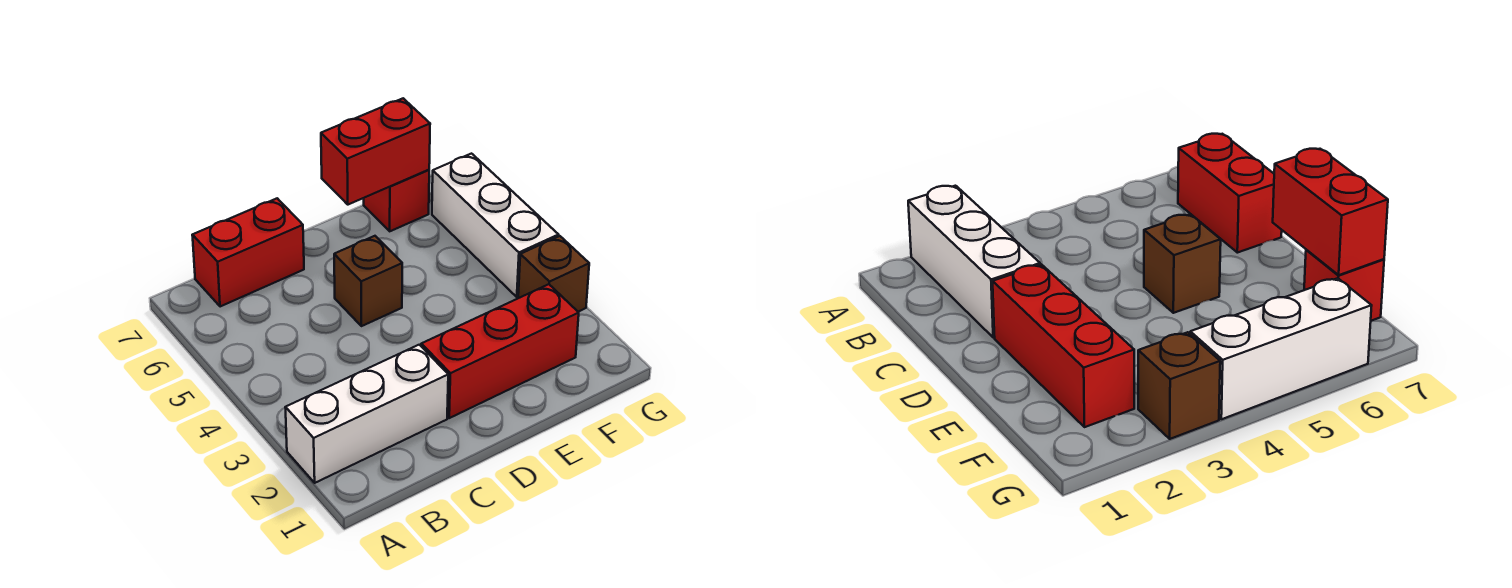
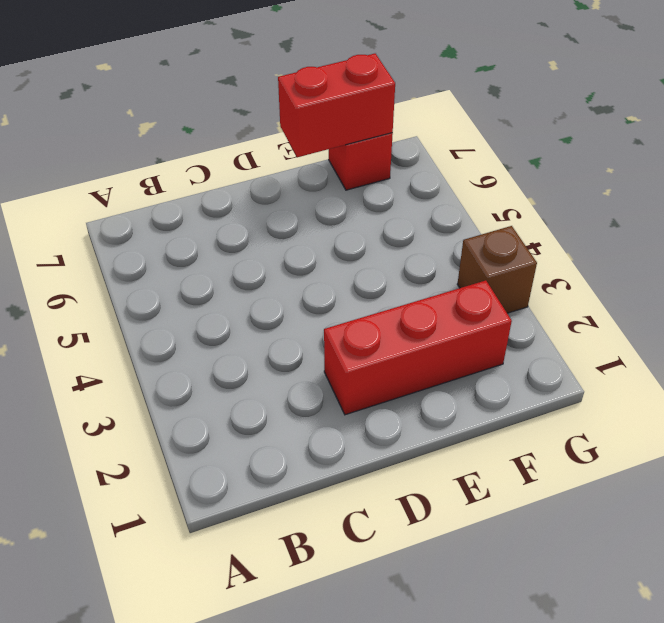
none -> white brick A2:C2 level 1
none -> red brick B7:C7 level 1

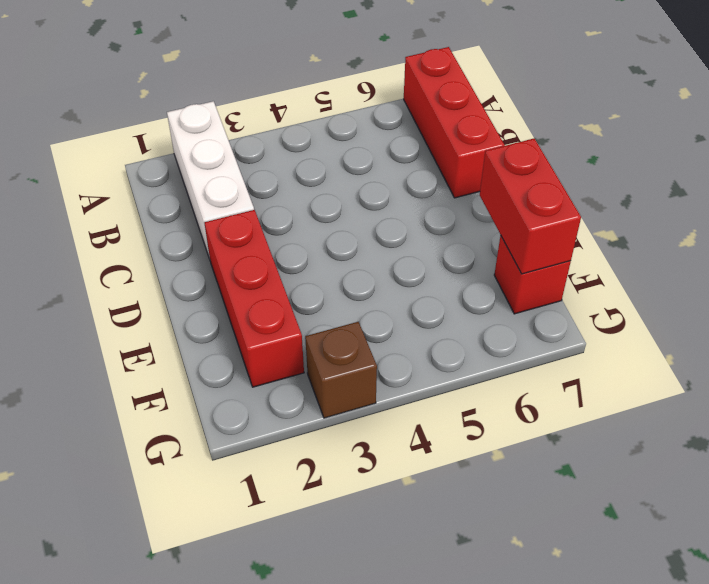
red brick A7:C7 level 1 -> red brick B7:C7 level 1
none -> brown brick D5 level 1
none -> white brick G4:G6 level 1

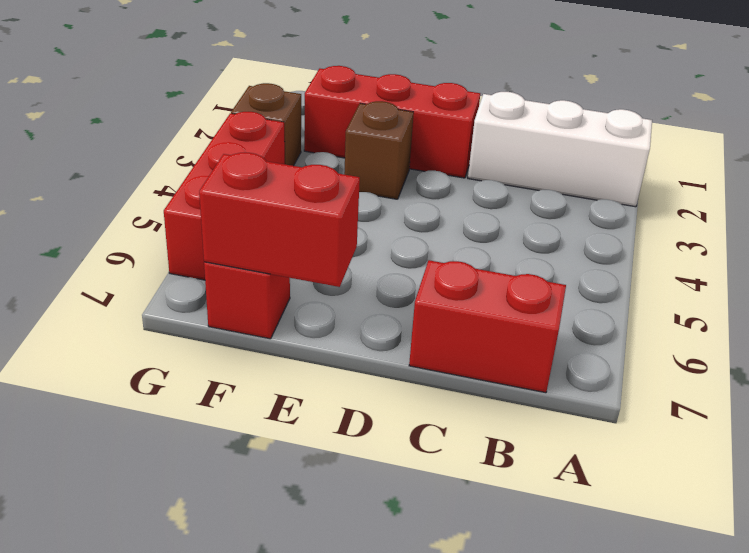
brown brick E3 level 1 -> brown brick D5 level 1
red brick G4:G6 level 1 -> white brick G4:G6 level 1

